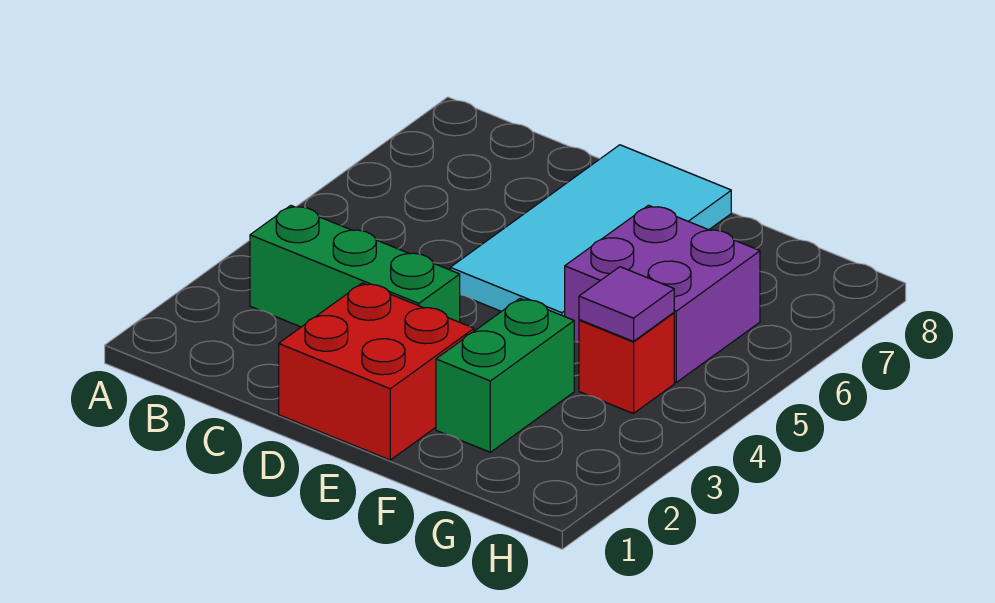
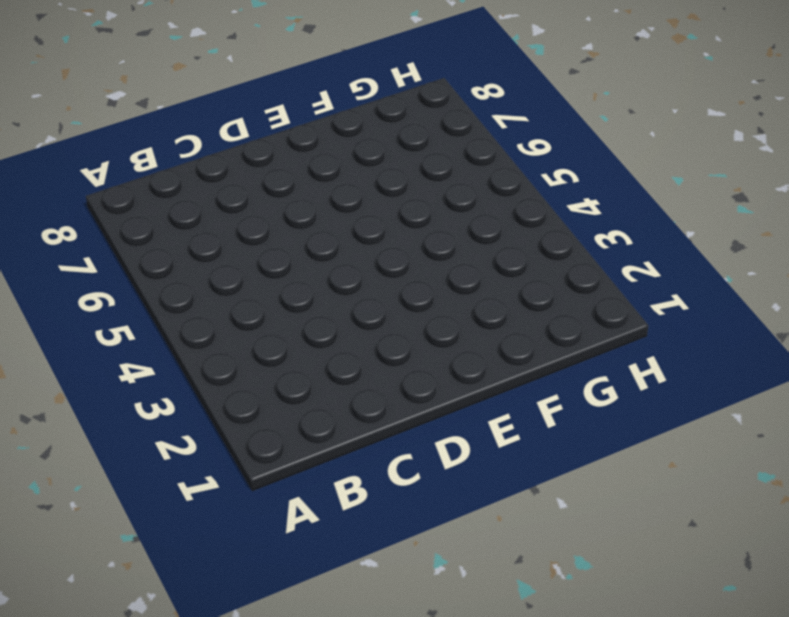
none -> green brick B3:D3 level 1
none -> red brick D1:E2 level 1

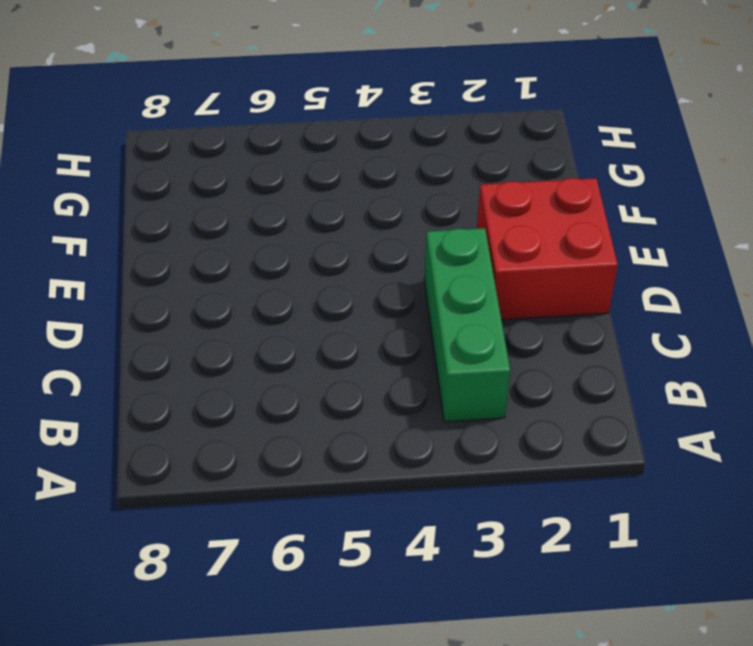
none -> cyan tile D5:E8 level 1
none -> green brick F2:F3 level 1

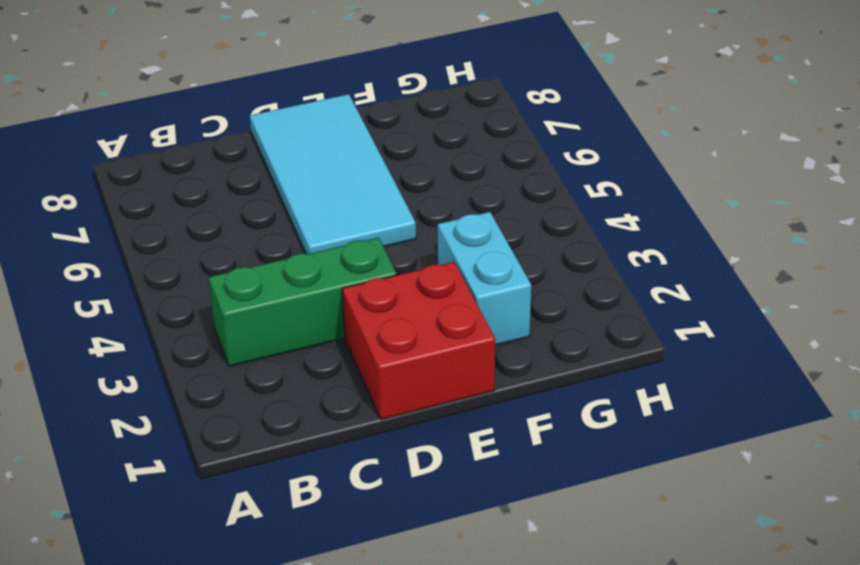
cyan brick F2:F3 level 1 -> green brick F2:F3 level 1
none -> purple brick F5:G6 level 1
none -> red brick G4 level 1

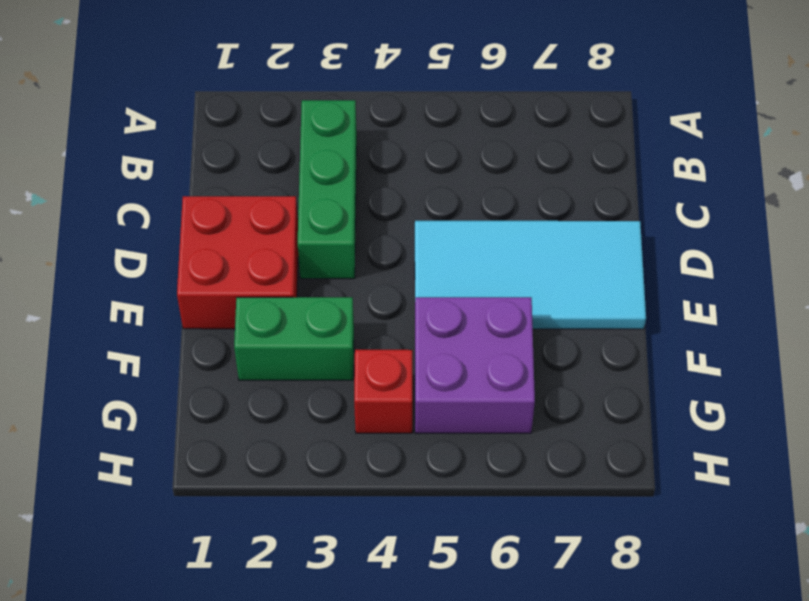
none -> purple tile G4 level 2

